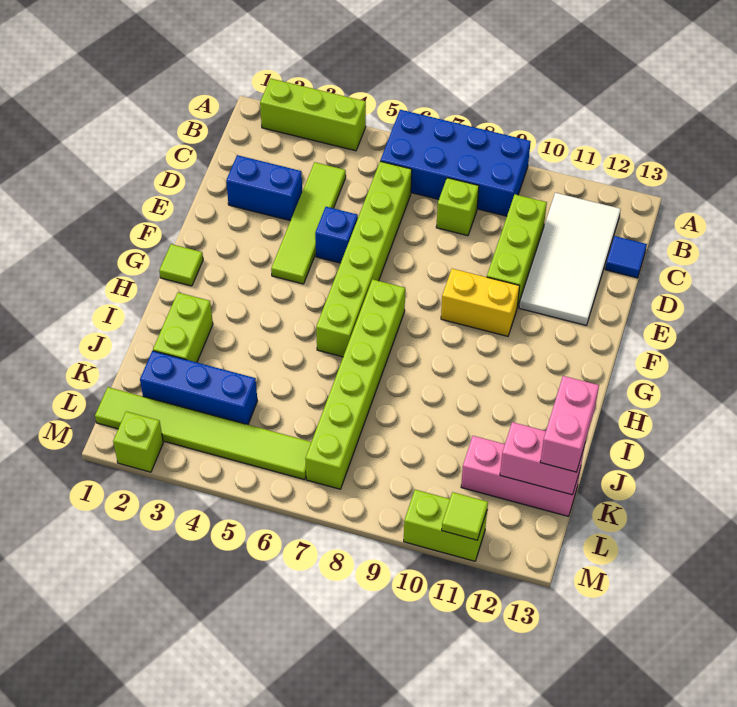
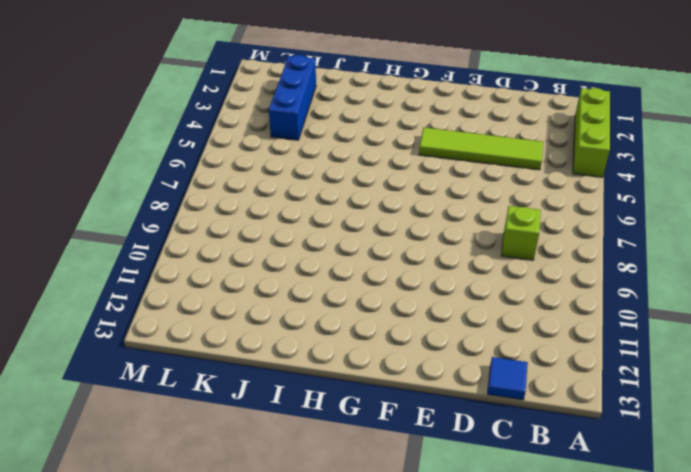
none -> blue brick A6:B9 level 1
none -> white tile B11:E12 level 1
none -> lime brick C6:H6 level 1

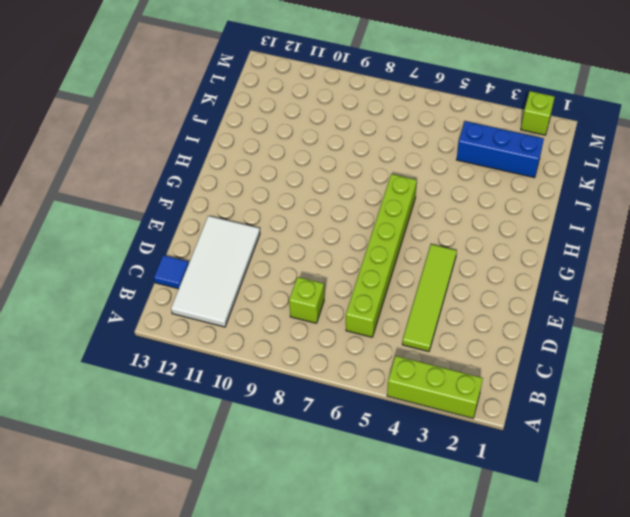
none -> blue brick A6:B9 level 1
none -> lime brick C10:E10 level 1
none -> blue brick D2:D3 level 1

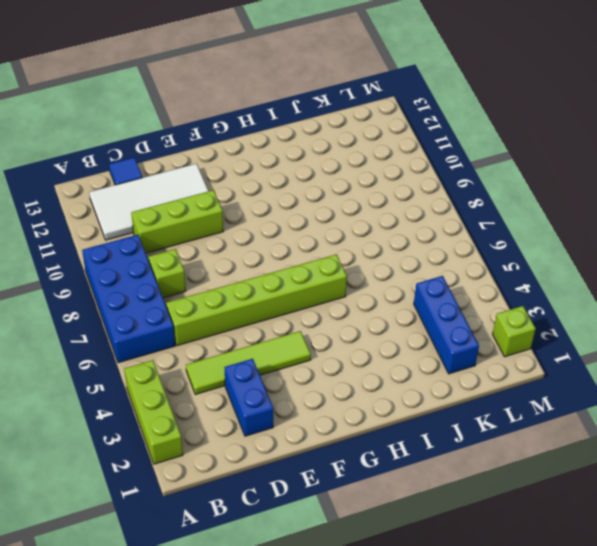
none -> blue brick E5 level 1
none -> yellow brick F9:F10 level 1
none -> lime tile G1 level 1

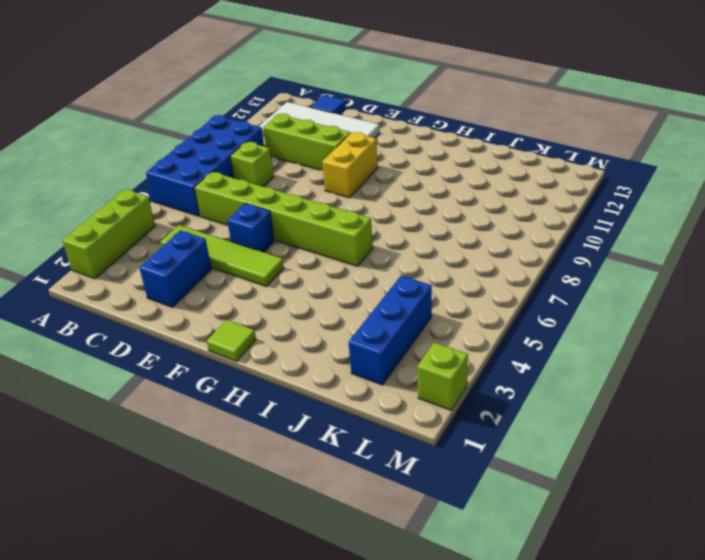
none -> lime brick G7:L7 level 1
none -> lime brick I2:J2 level 1
none -> pink brick K11:K13 level 1

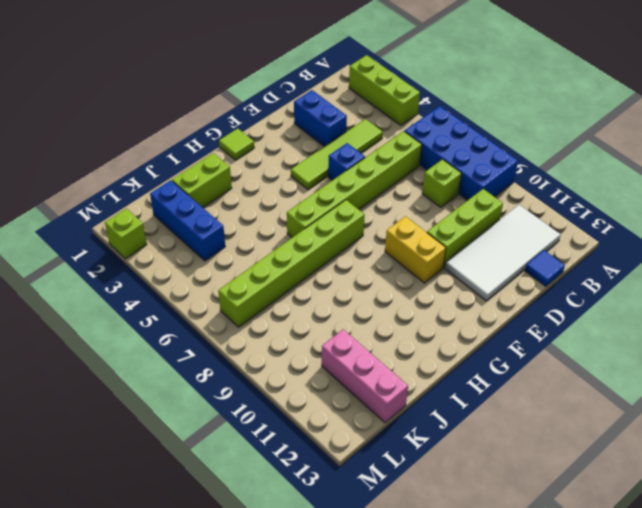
none -> lime tile L1:L6 level 1
none -> lime brick M10:M11 level 1
none -> pink brick K12:K13 level 2

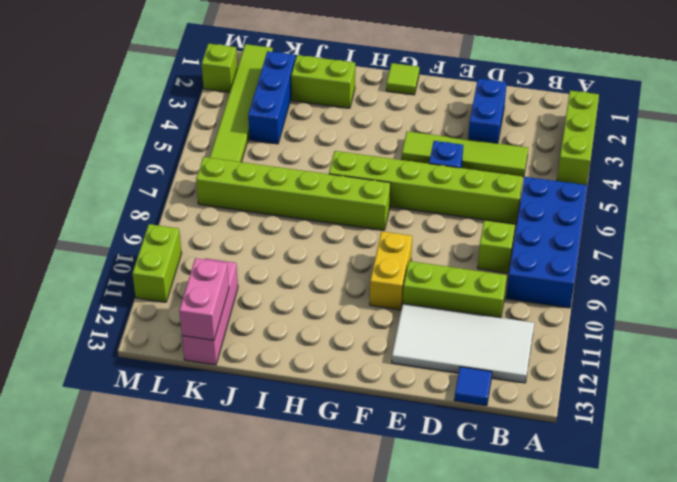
none -> lime tile M11 level 2
none -> pink brick J13:K13 level 3

